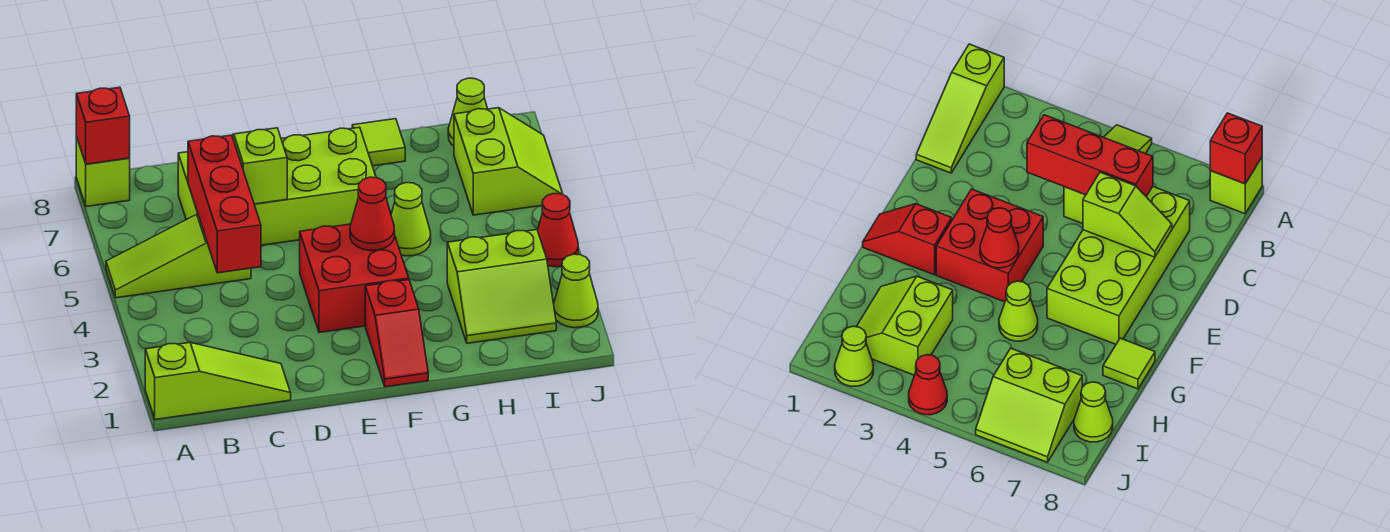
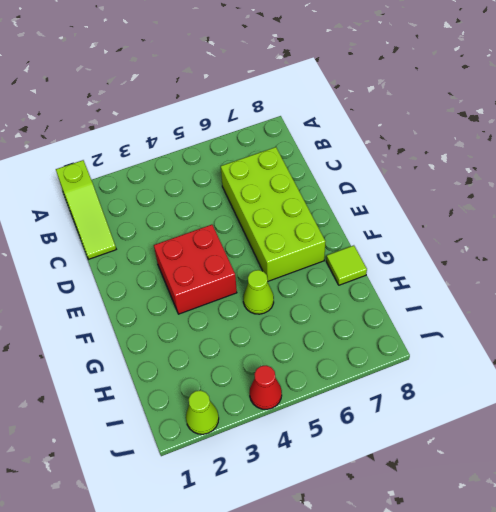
none -> lime slope A5:C5 level 1 top C
none -> lime brick A8 level 1
none -> red slope F1:F2 level 1 top 2

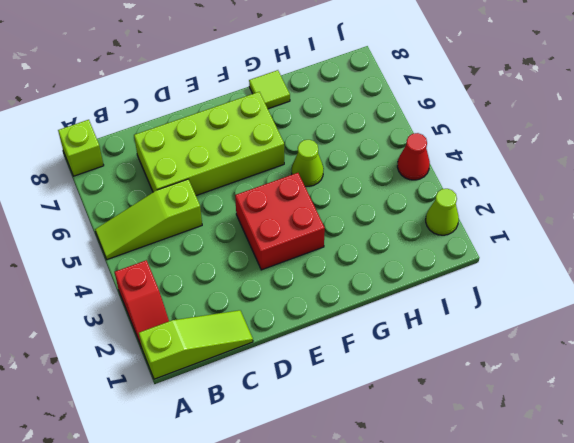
red slope A2:A3 level 1 top 3 -> red slope F1:F2 level 1 top 2
none -> lime slope H2:I3 level 1 top 3
none -> lime slope I6:J7 level 1 top I
none -> lime cone I8 level 1

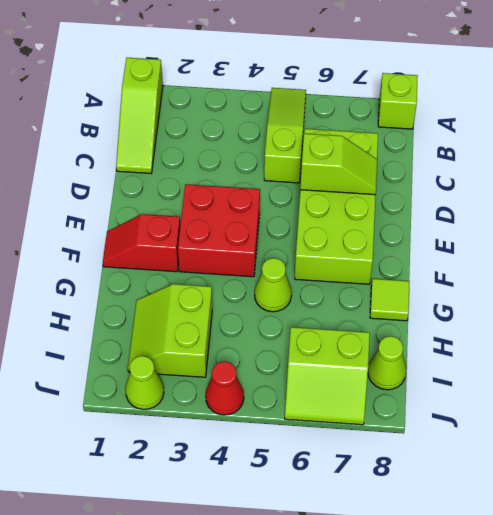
none -> red brick A8 level 2
none -> red brick C4:C6 level 2
none -> red cone F4 level 2

